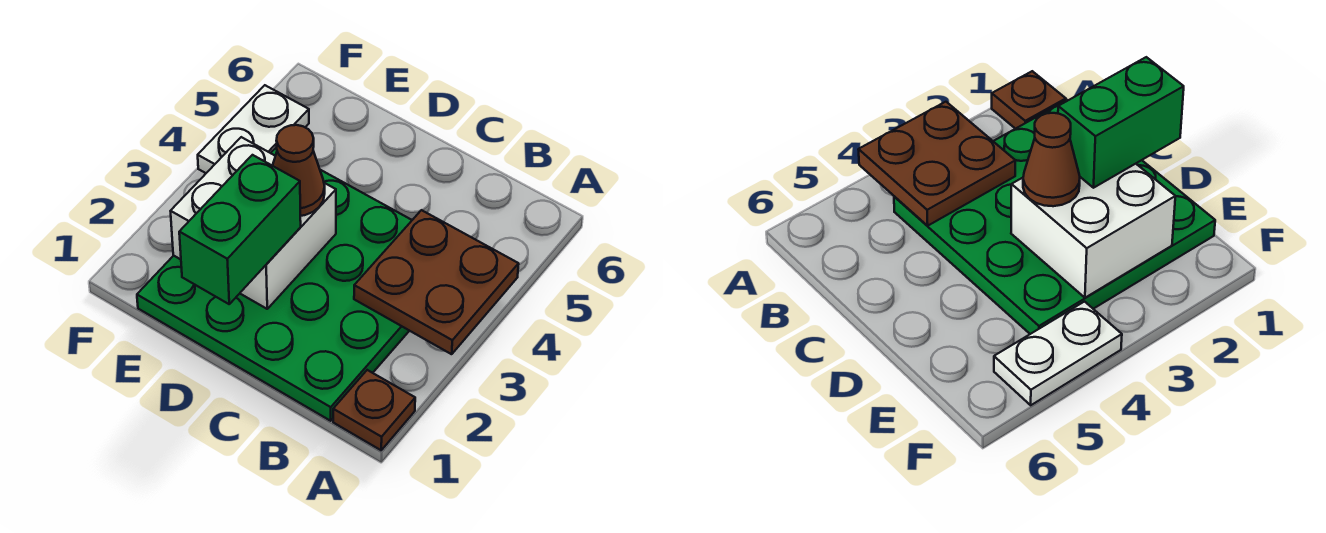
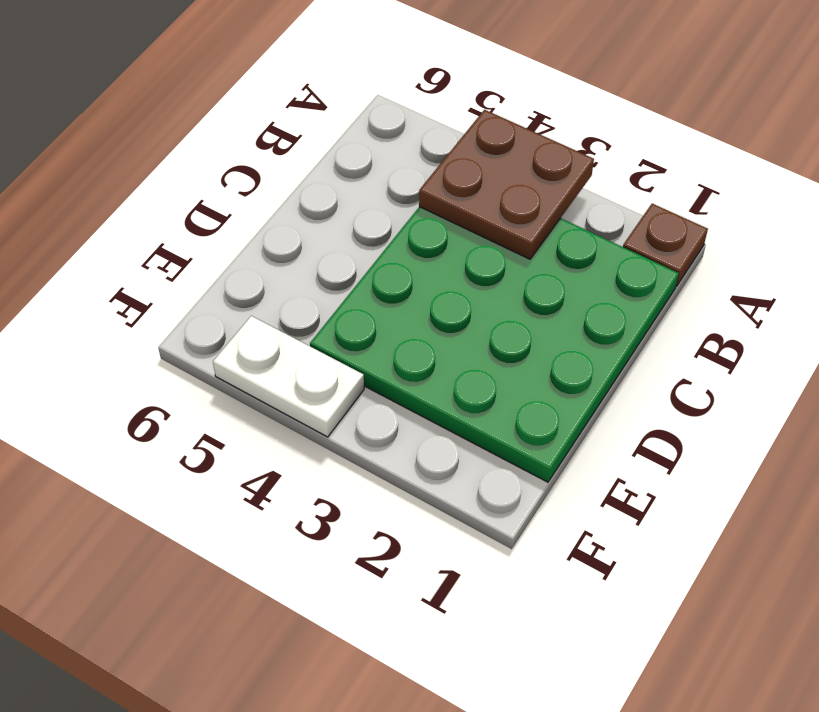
none -> white brick D2:E3 level 2
none -> green brick D1:D2 level 3

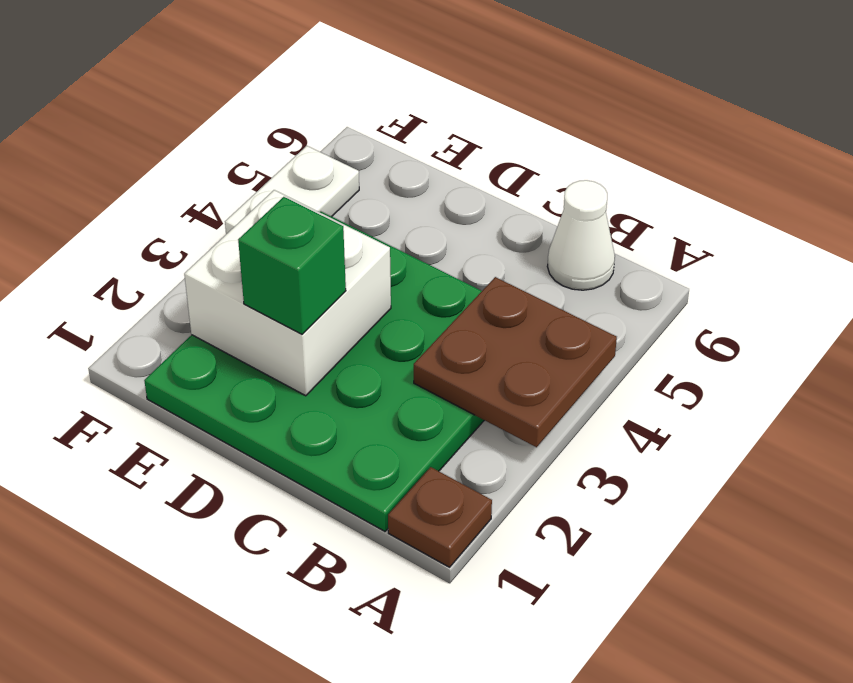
white cone B6 level 1 -> none
green brick D2 level 3 -> green brick D1:D2 level 3
none -> brown cone D3 level 3

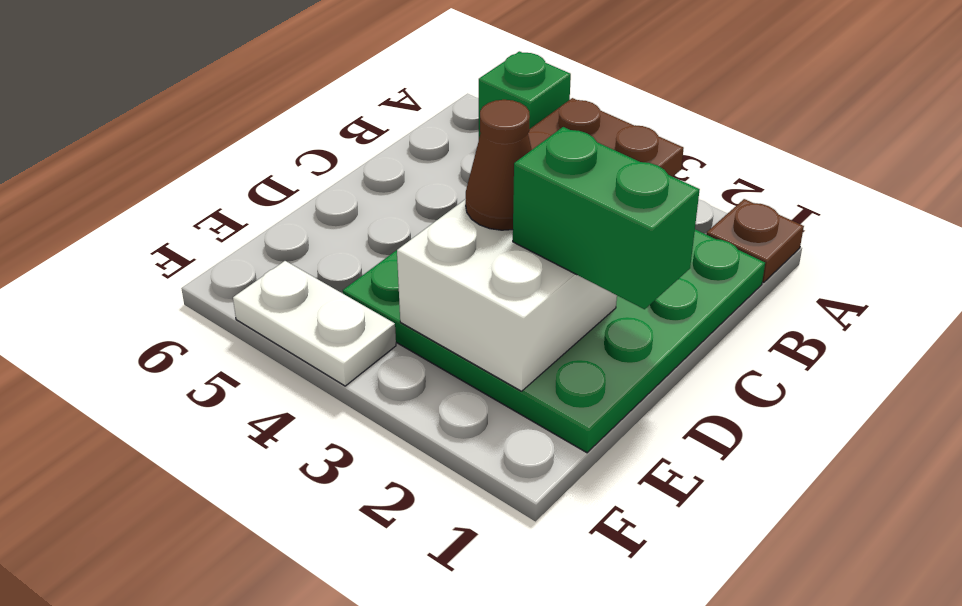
green brick A5 level 1 -> none

